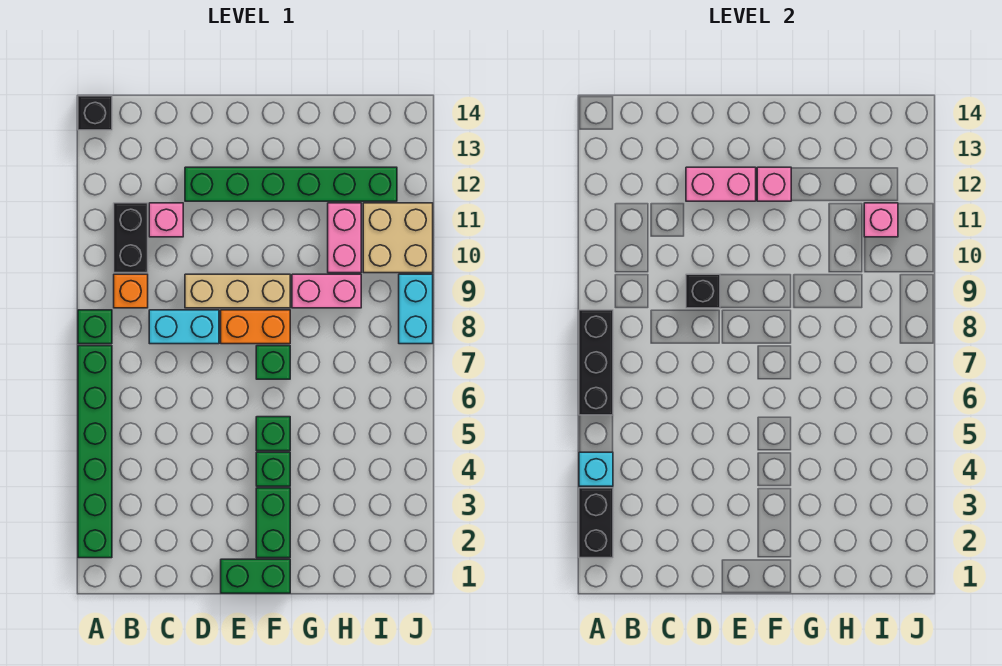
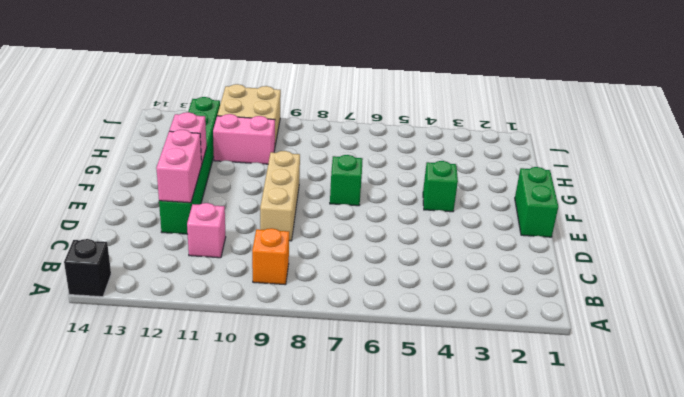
none -> green brick A2:A7 level 1
none -> green brick A8 level 1
none -> black brick B10:B11 level 1

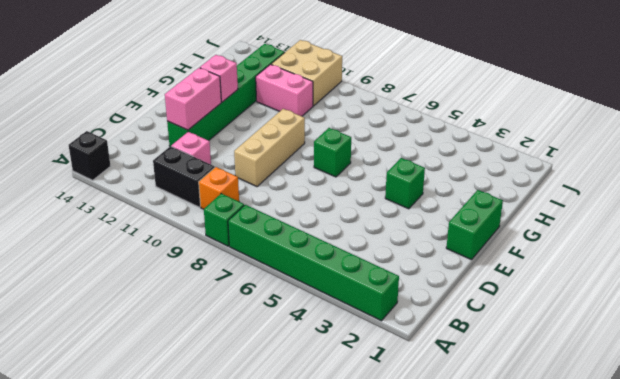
none -> cyan brick C8:D8 level 1
none -> orange brick E8:F8 level 1
none -> green brick F2:F3 level 1

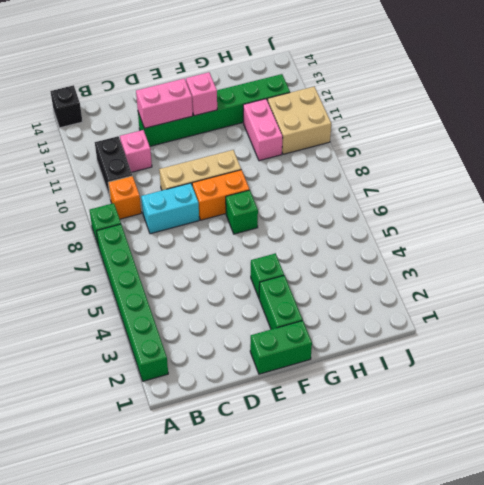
none -> green brick F5 level 1
none -> pink brick G9:H9 level 1
none -> cyan brick J8:J9 level 1

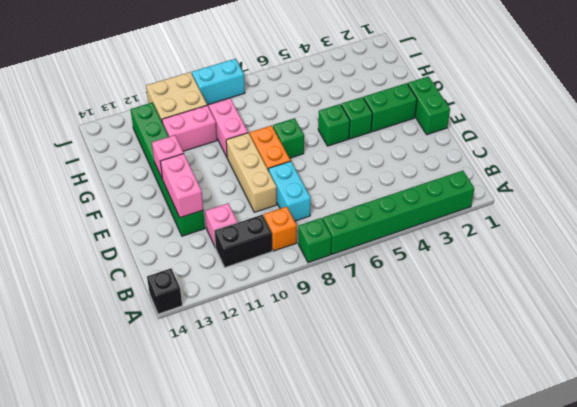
none -> black brick A2:A3 level 2
none -> cyan brick A4 level 2
none -> black brick A6:A8 level 2

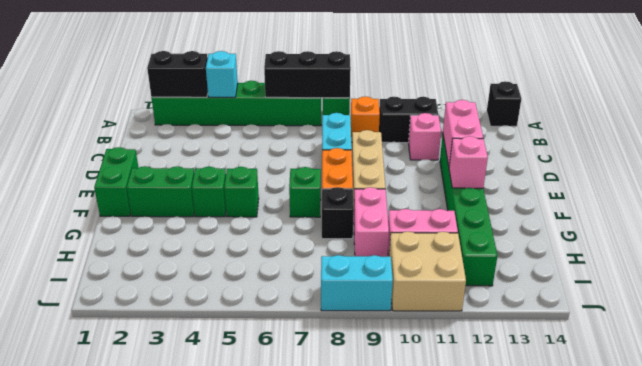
black brick G8 level 1 -> black brick D9 level 2
none -> pink brick I11 level 2

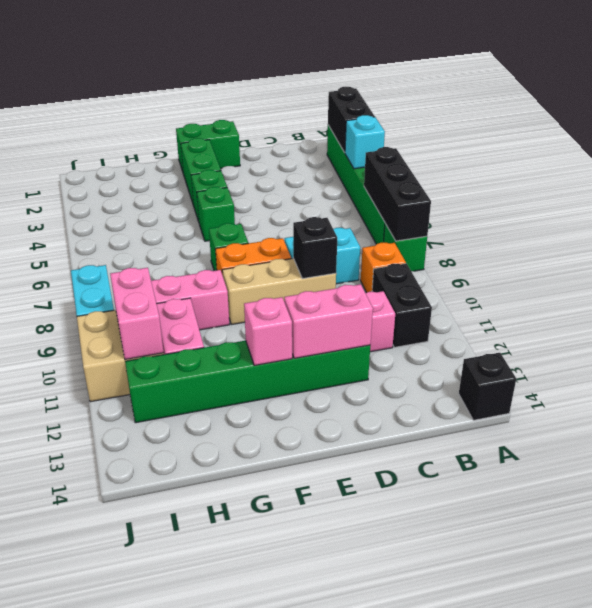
pink brick I10:I11 level 2 -> pink brick I11 level 2

